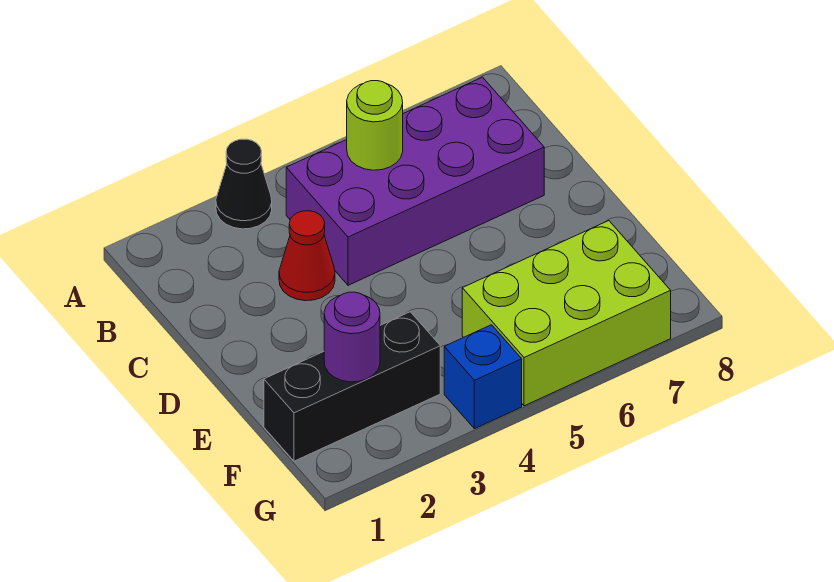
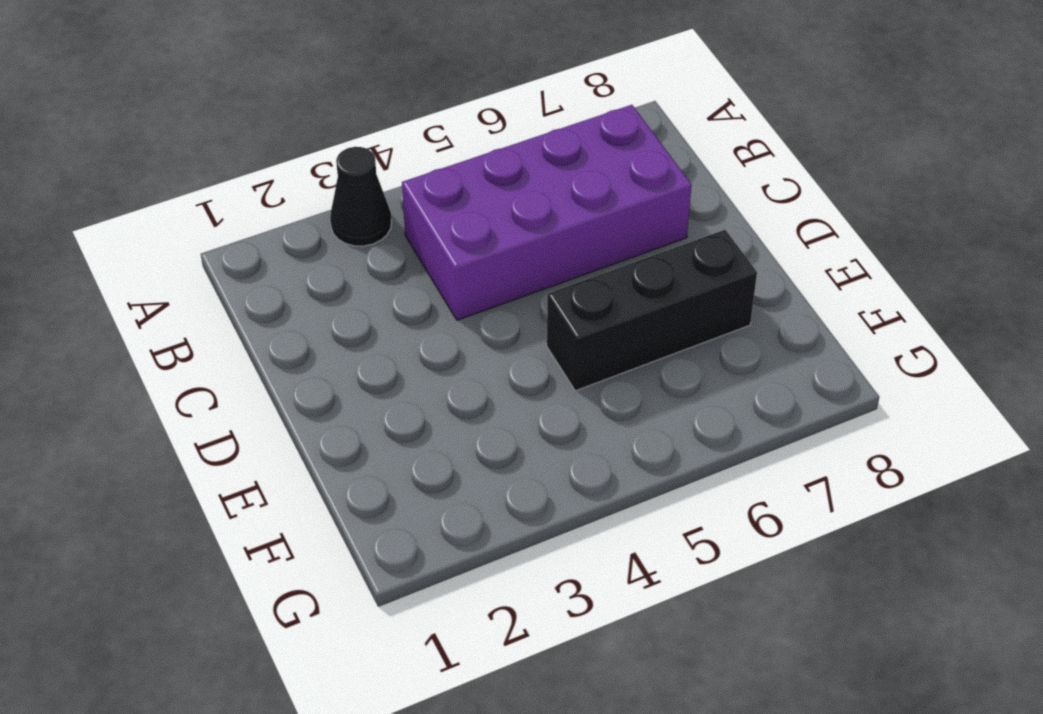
black brick E5:E7 level 1 -> black brick F1:F3 level 1
none -> red cone C3 level 1
none -> lime brick F5:G7 level 1

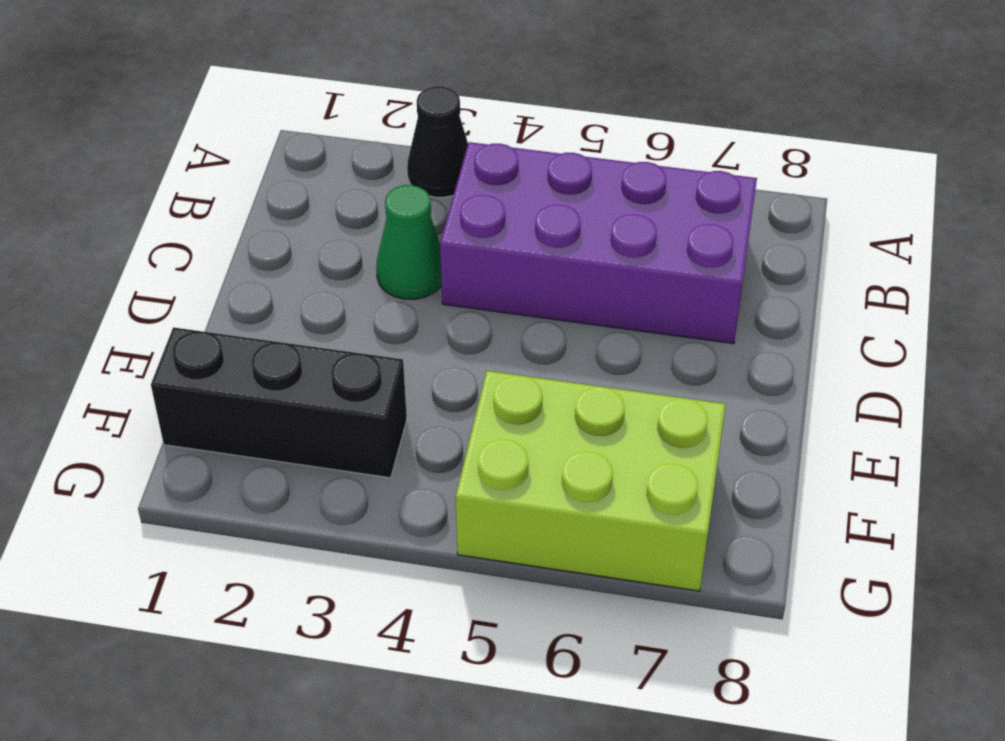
green cone C3 level 1 -> red cone C3 level 1
none -> blue brick G4 level 1
none -> lime round brick B5 level 2

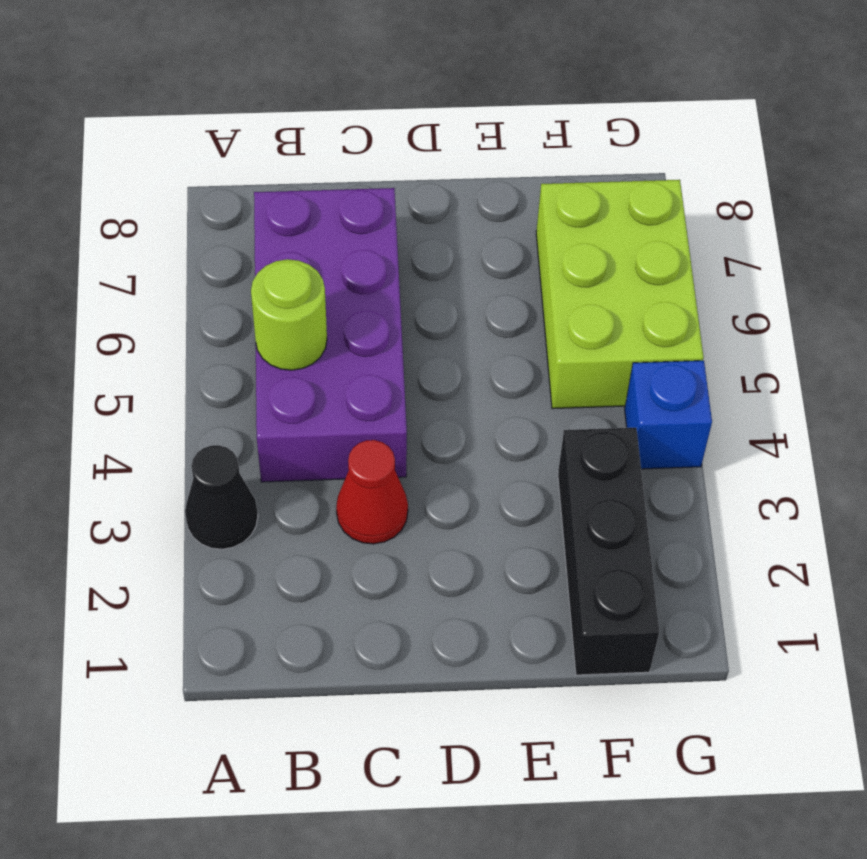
none -> purple round brick F2 level 2

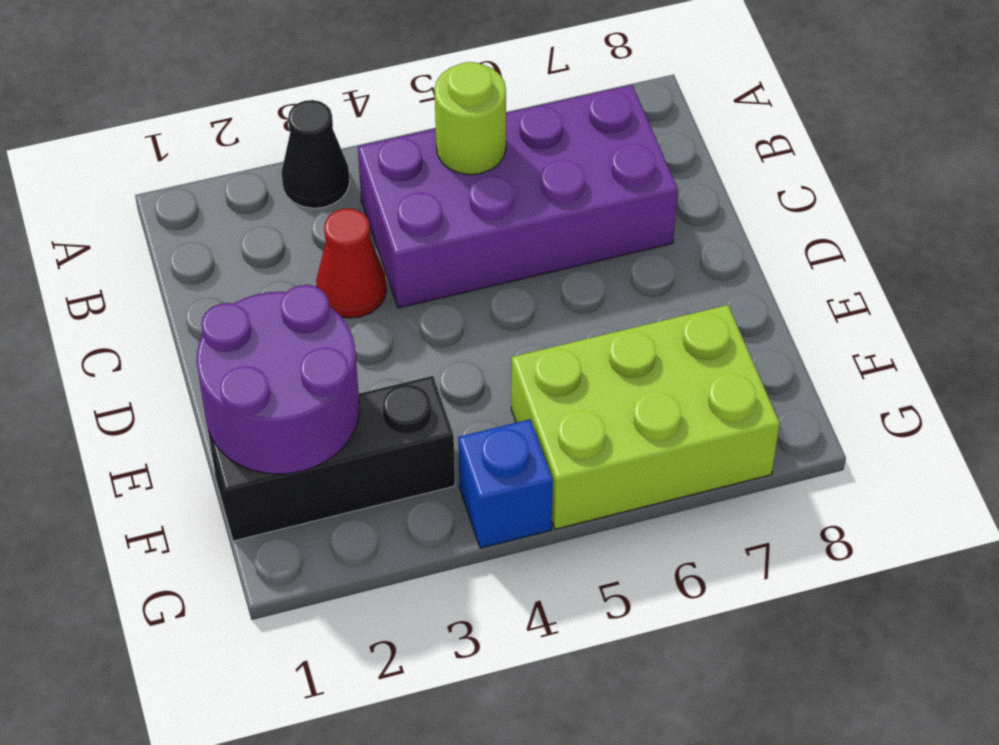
purple round brick E1:F2 level 2 -> purple round brick F2 level 2

